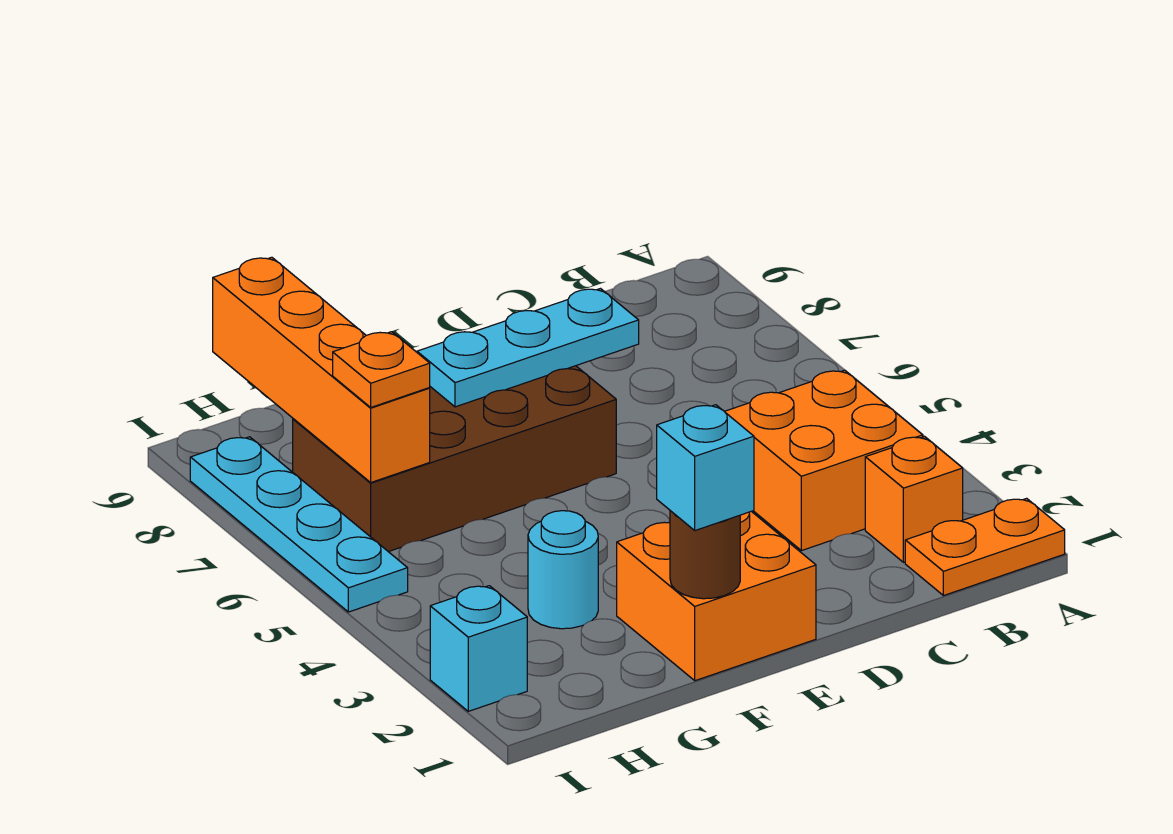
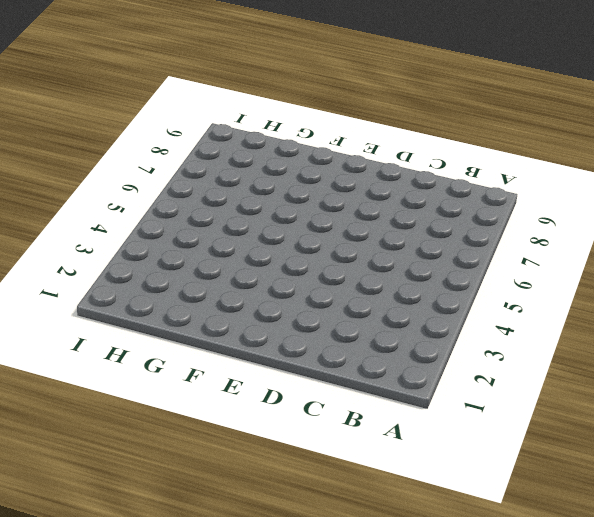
none -> orange plate A1:B1 level 1
none -> orange brick B2 level 1
none -> orange brick B3:C4 level 1

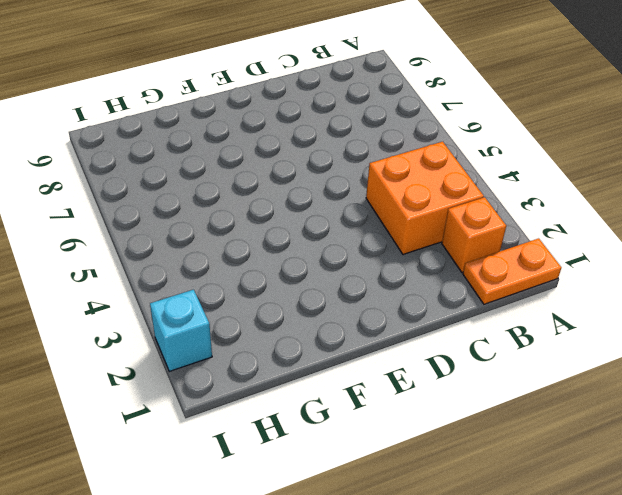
none -> orange brick E1:F2 level 1
none -> brown brick E6:H7 level 1
none -> cyan round brick G3 level 1

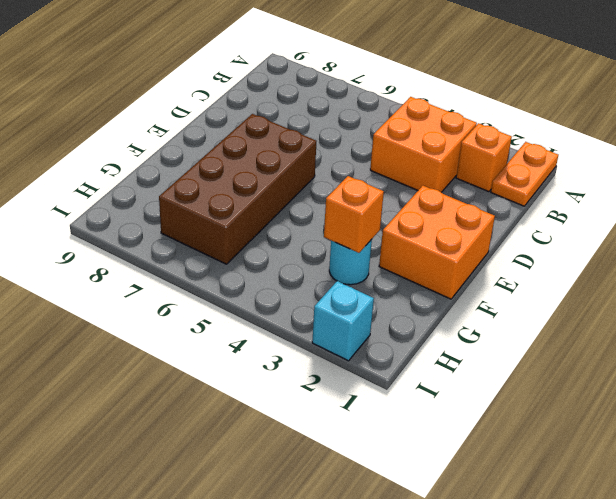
orange brick G3 level 2 -> none
none -> cyan plate I5:I8 level 1
none -> cyan plate D7:F7 level 2
none -> brown round brick F1 level 2

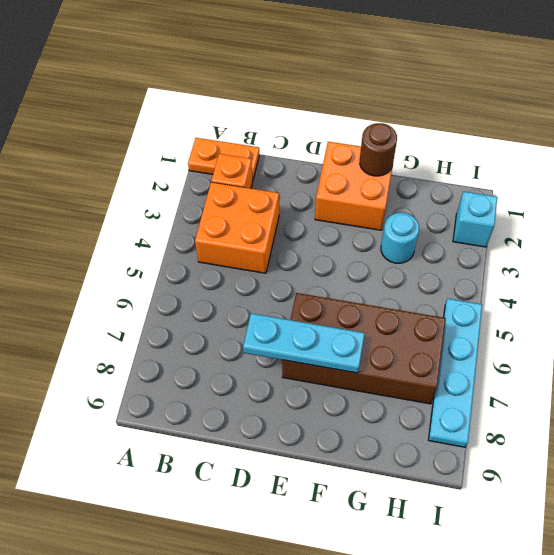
none -> orange brick H6:H9 level 2
none -> cyan brick F1 level 3
none -> orange plate H6 level 3

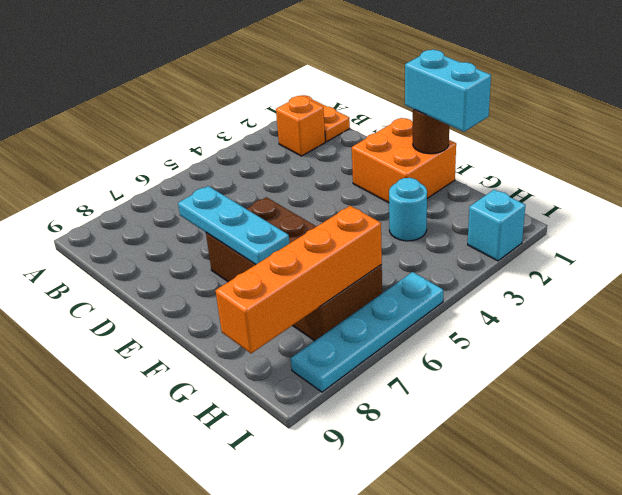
cyan brick F1:G1 level 3 -> cyan brick F1 level 3
none -> orange brick B3:C4 level 1
none -> orange plate H6 level 3

